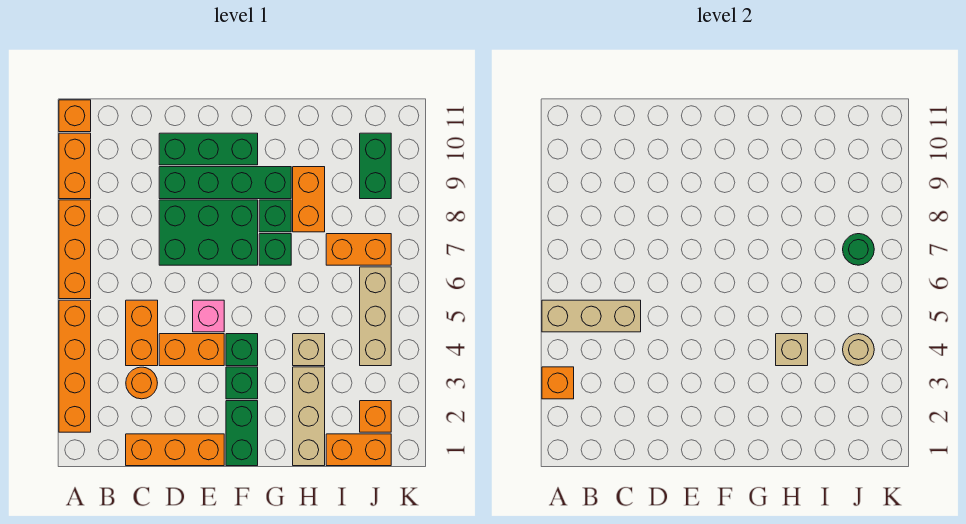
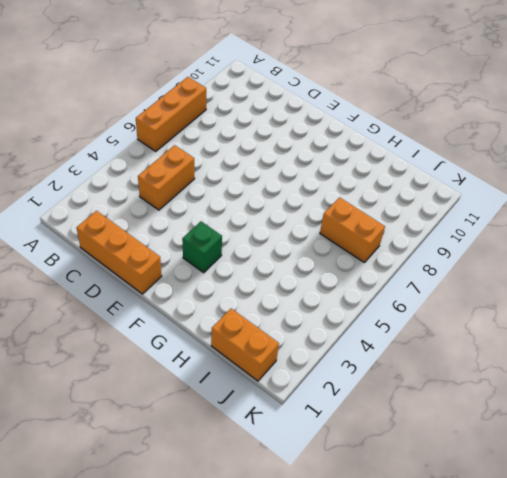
none -> orange brick A2:A5 level 1
none -> orange brick A9:A10 level 1
none -> orange brick A11 level 1
none -> orange round brick C3 level 1

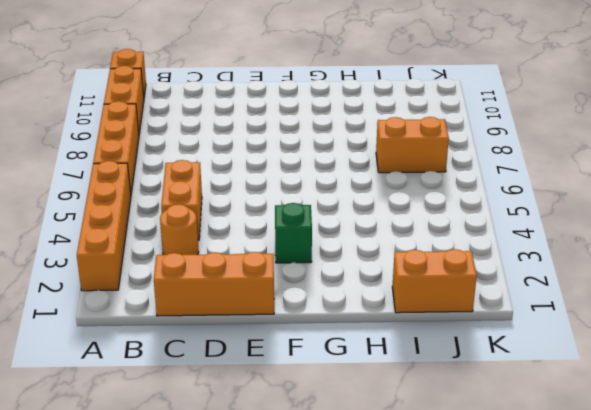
none -> orange brick D4:E4 level 1
none -> green brick D7:F8 level 1
none -> green brick D9:G9 level 1
none -> green brick D10:F10 level 1

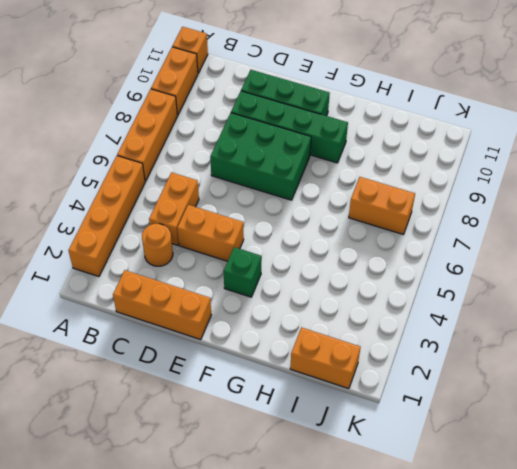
none -> pink brick E5 level 1
none -> green brick F1:F2 level 1
none -> green brick F4 level 1
none -> green brick G7 level 1

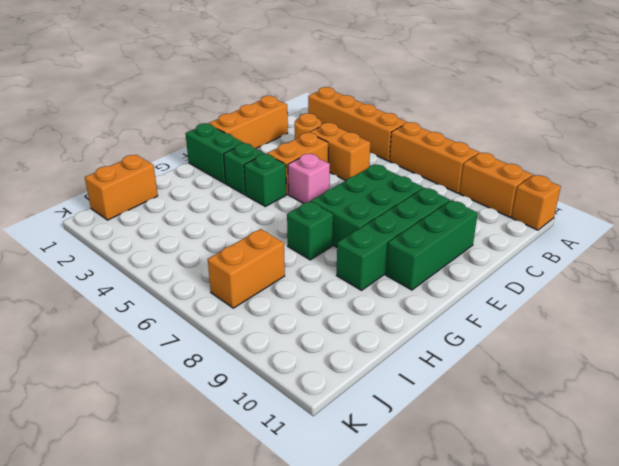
none -> green brick G8 level 1
none -> tan brick H1:H3 level 1
none -> tan brick H4 level 1
none -> orange brick H8:H9 level 1

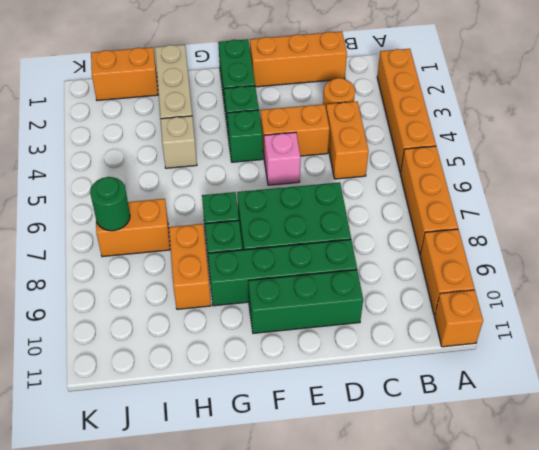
none -> orange brick J2 level 1
none -> tan brick J4:J6 level 1
none -> green brick J9:J10 level 1
none -> orange brick A3 level 2

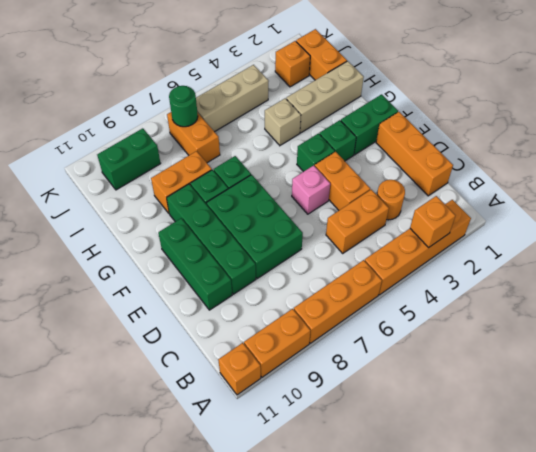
none -> tan brick A5:C5 level 2
none -> tan brick H4 level 2
none -> tan round brick J4 level 2

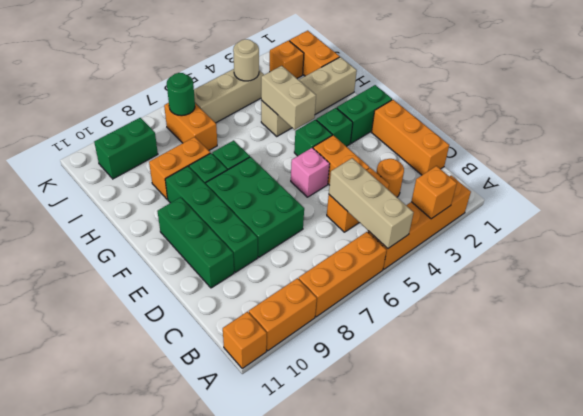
tan brick G4:H4 level 2 -> tan brick H4 level 2

